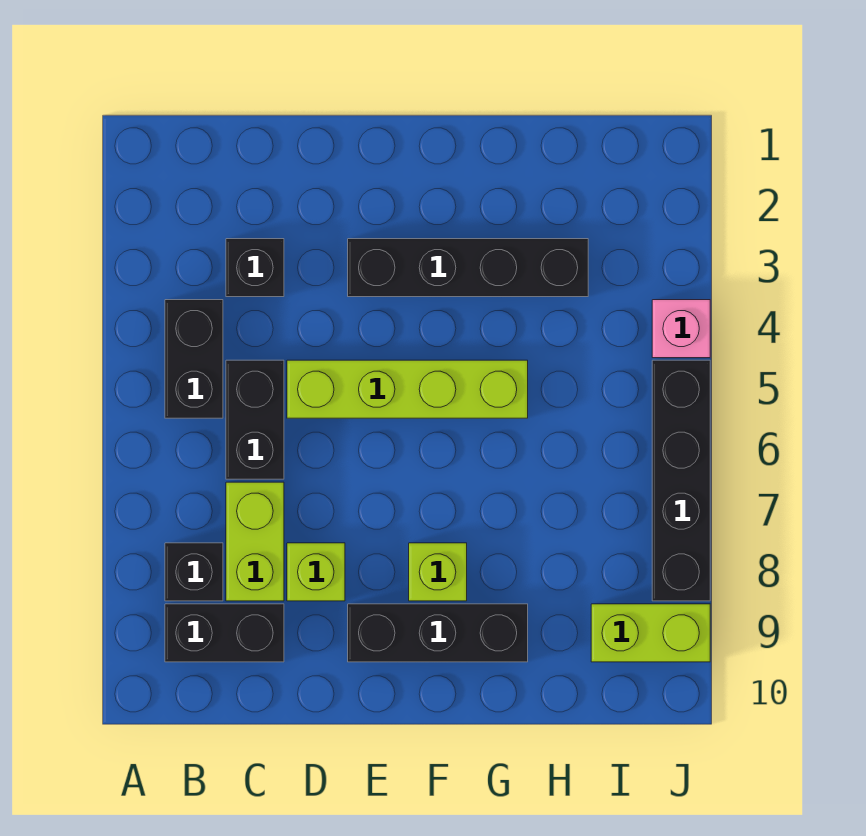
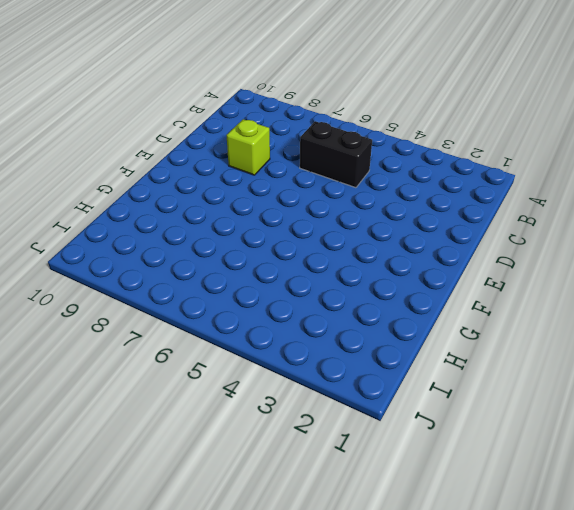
none -> black brick B4:B5 level 1
none -> black brick B8 level 1
none -> black brick B9:C9 level 1

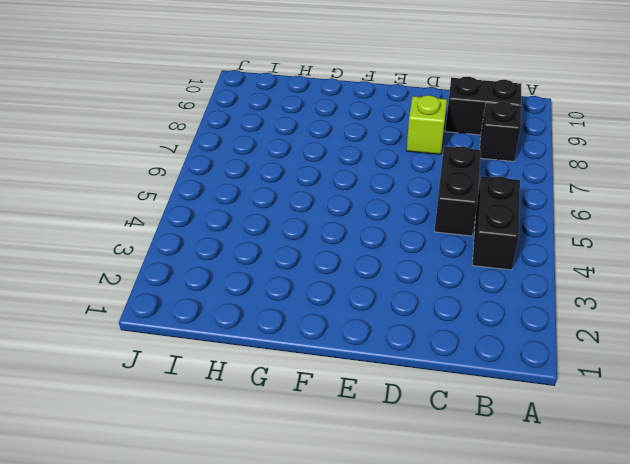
none -> black brick C3 level 1
none -> lime brick C7:C8 level 1
none -> lime brick D5:G5 level 1

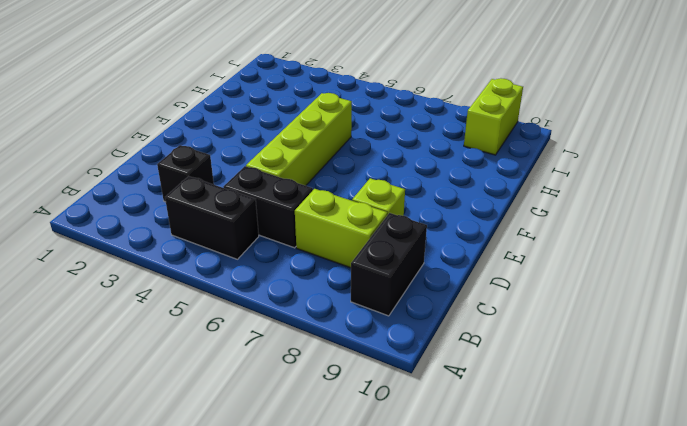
none -> black brick B8 level 1
none -> black brick E3:H3 level 1
none -> black brick E9:G9 level 1

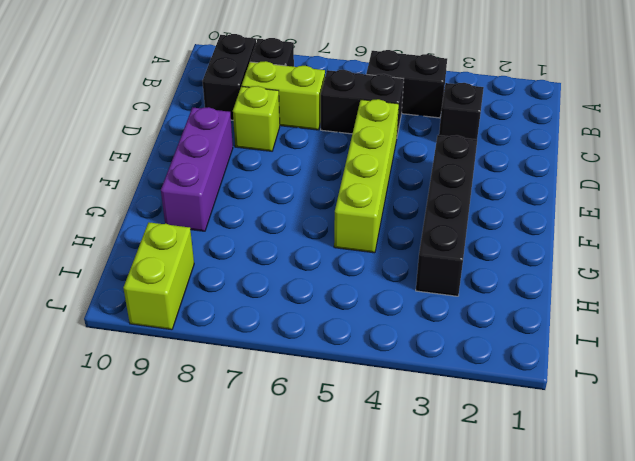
purple brick E9:G9 level 1 -> black brick E9:G9 level 1
none -> lime brick F8 level 1
none -> pink brick J4 level 1
none -> black brick J5:J8 level 1

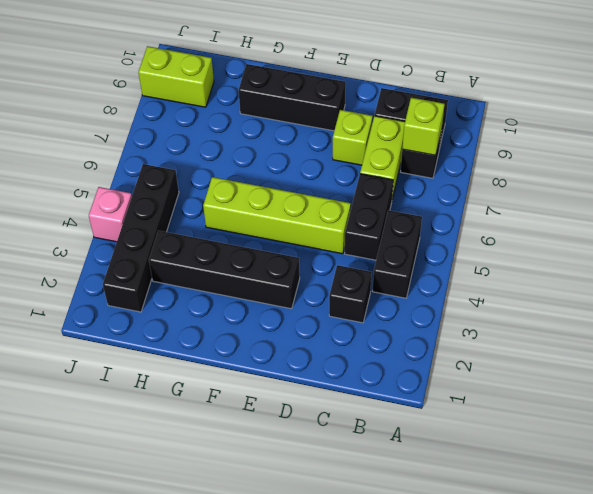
lime brick B8 level 2 -> lime brick F8 level 1
black brick I2:I5 level 1 -> black brick J5:J8 level 1

